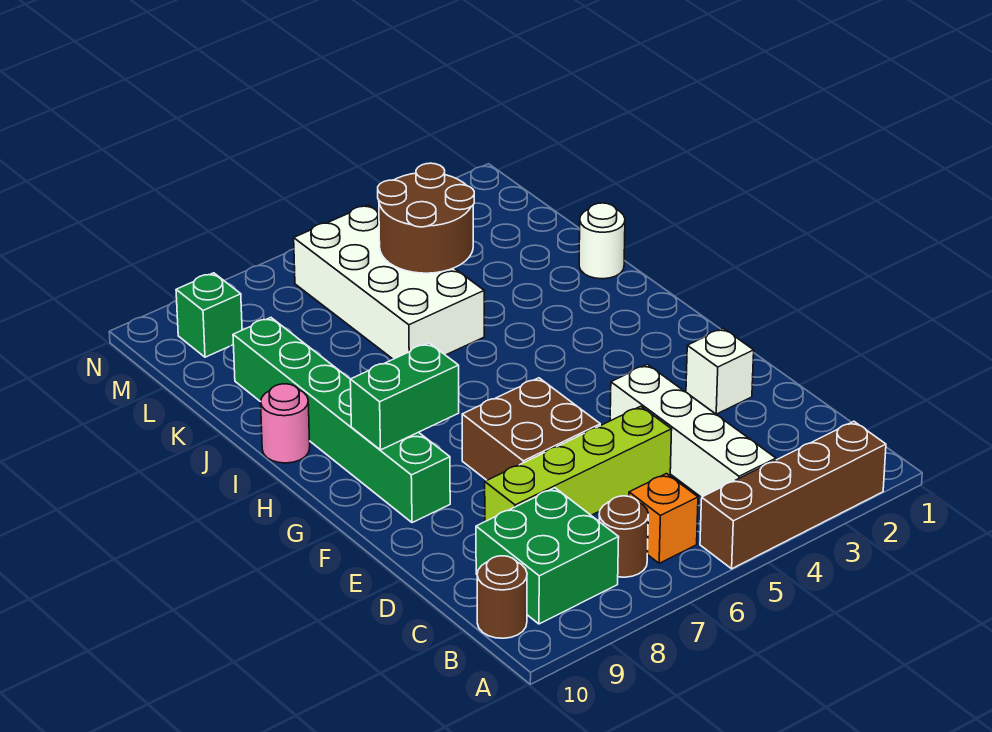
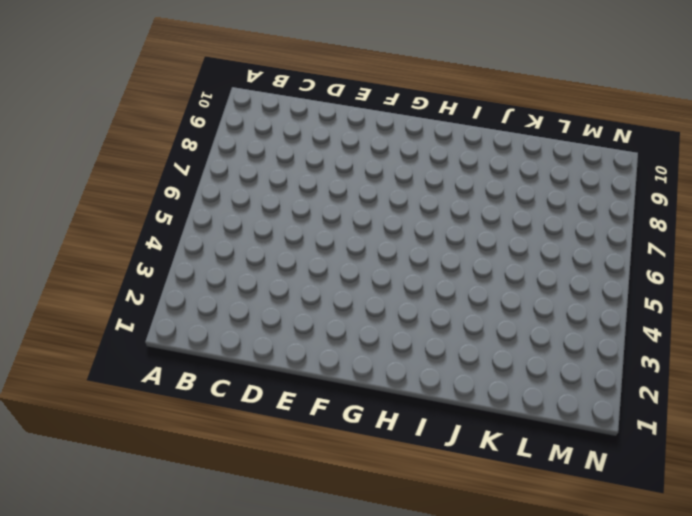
none -> brown brick A2:A5 level 1
none -> white brick B4:E4 level 1
none -> orange brick B6 level 1

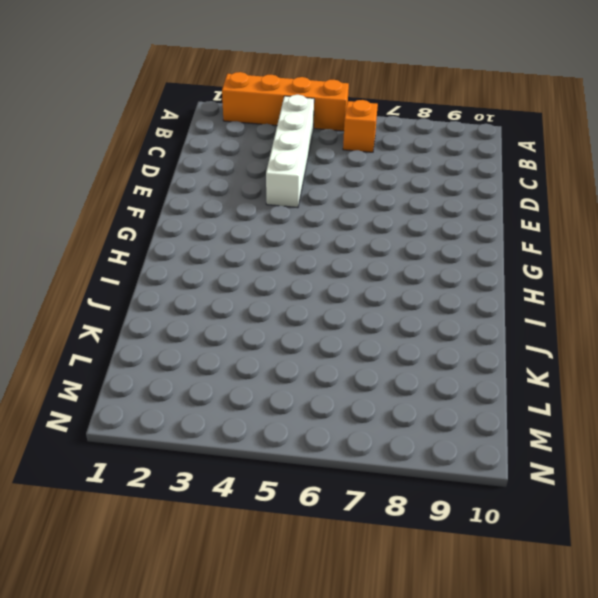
orange brick A2:A5 level 1 -> brown brick A2:A5 level 1
none -> brown round brick B7 level 1
none -> green brick B8:C9 level 1
none -> brown round brick B10 level 1

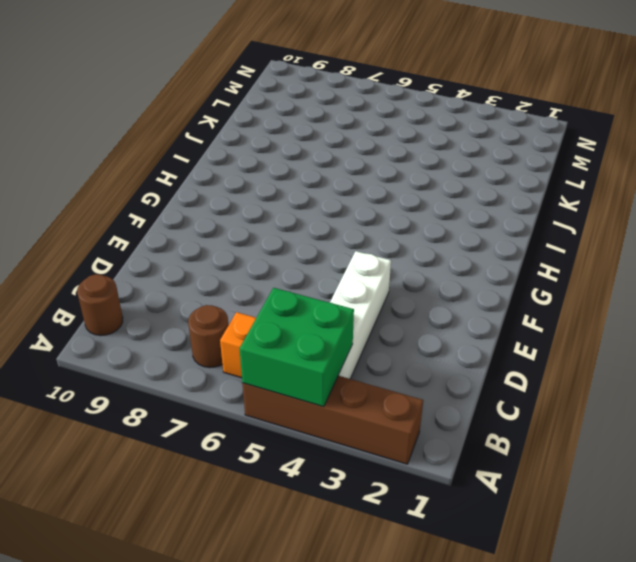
green brick A4:B5 level 2 -> green brick B8:C9 level 1
none -> lime brick D5:D8 level 1
none -> white brick E2 level 1
none -> brown brick E6:F7 level 1

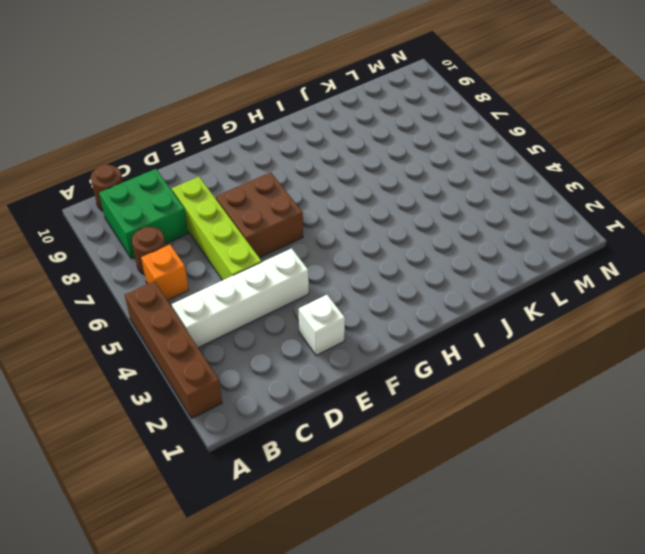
none -> green brick F9:K9 level 1
none -> pink round brick I10 level 1
none -> white round brick J1 level 1

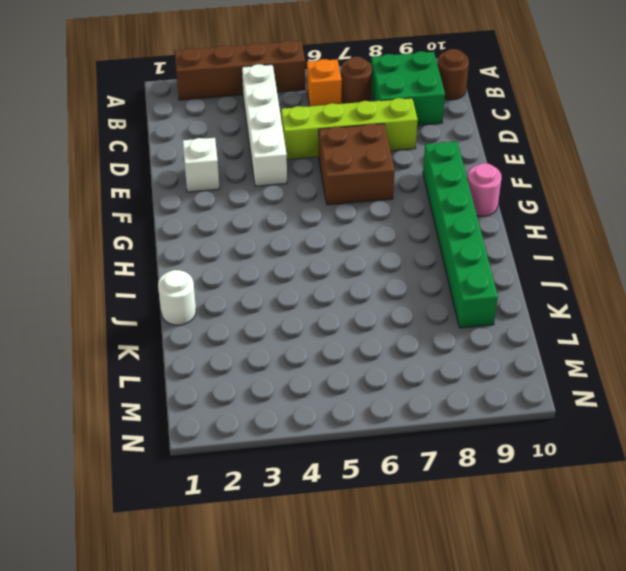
pink round brick G10 level 1 -> pink round brick I10 level 1
none -> white brick J5:M6 level 1
none -> green brick M9 level 1
none -> green brick G8:G9 level 2

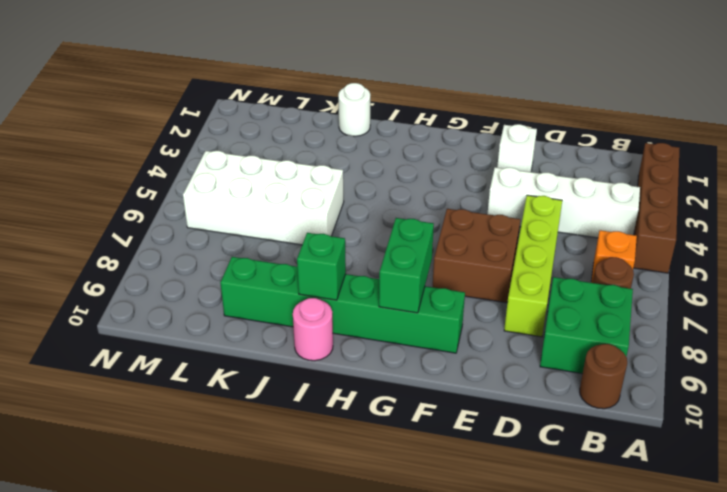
green brick I9 level 2 -> green brick M9 level 1
none -> brown round brick K4:L5 level 2

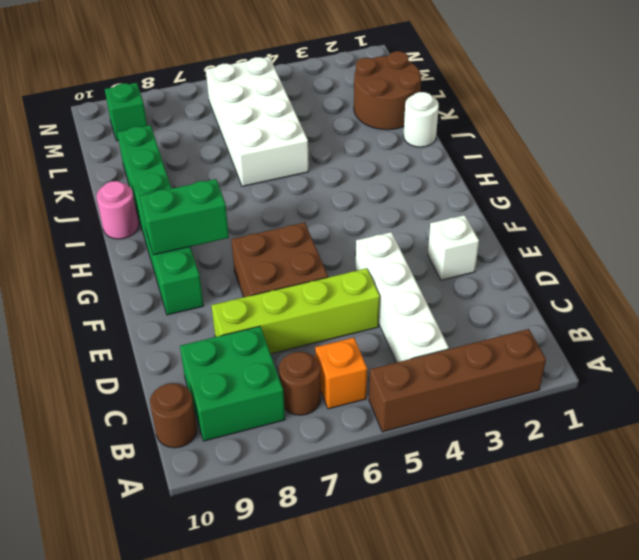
brown round brick K1:L2 level 1 -> brown round brick K4:L5 level 2

